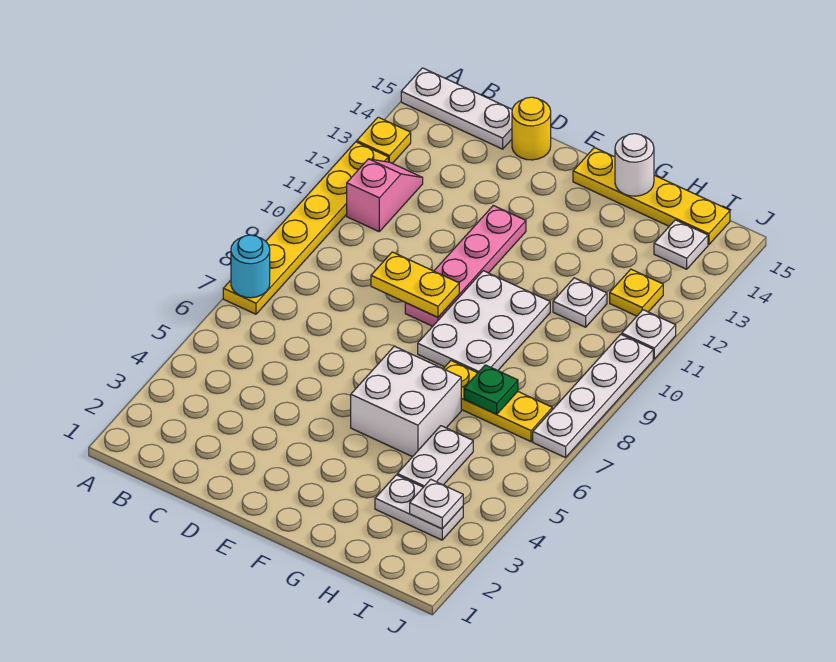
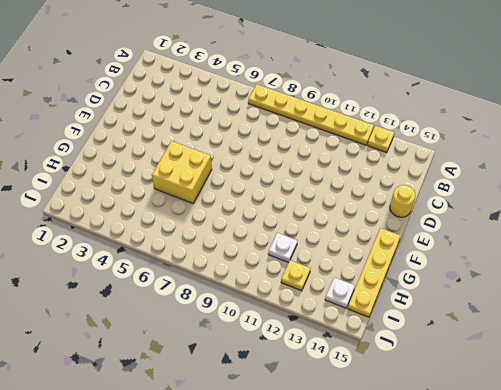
yellow brick F5:G6 level 1 -> white brick F5:G6 level 1
none -> white plate A15:C15 level 1
none -> pink slope B11:B12 level 1 top 11
none -> pink plate E9:E12 level 1

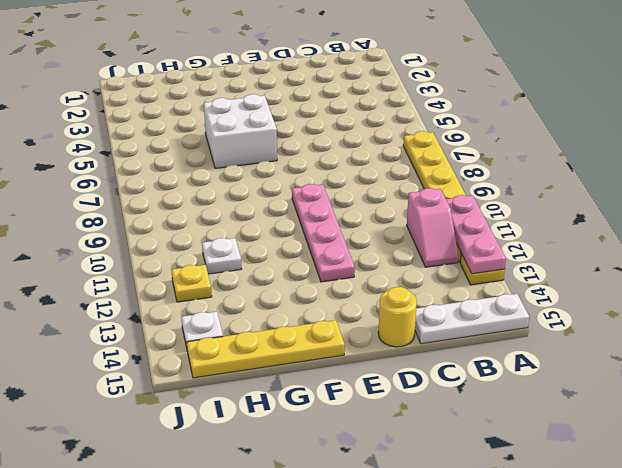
pink plate A11:A13 level 2 -> none
none -> white plate F8:G10 level 1
none -> yellow plate G7:I7 level 1
none -> white plate H3:I3 level 1

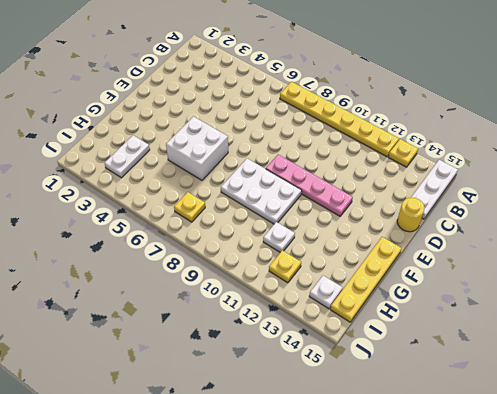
yellow plate I7 level 1 -> yellow plate G7:I7 level 1
none -> pink slope B11:B12 level 1 top 11
none -> white plate H4:H5 level 1
none -> white plate J7:J10 level 1

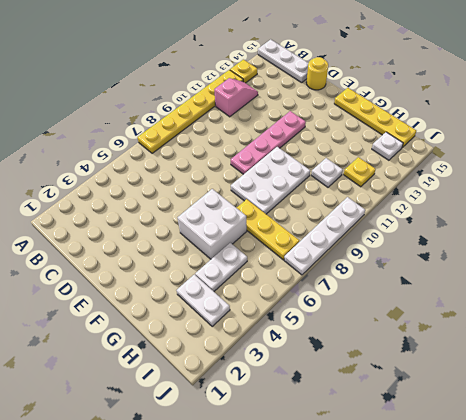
none -> white plate J11 level 1
none -> cyan round brick A7 level 2
none -> yellow plate D9:E9 level 2

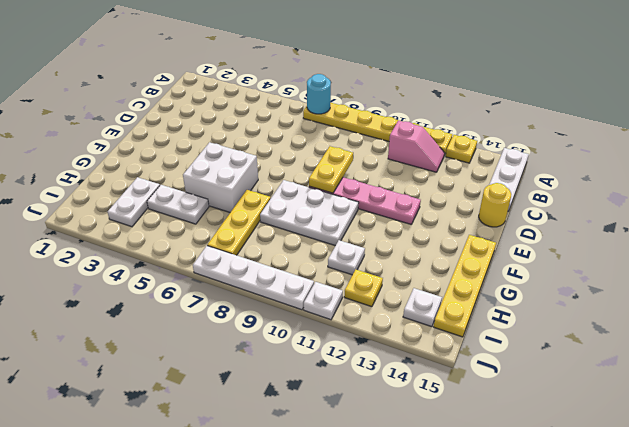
none -> white round brick G15 level 2
none -> green plate H7 level 2
none -> white plate I3 level 2

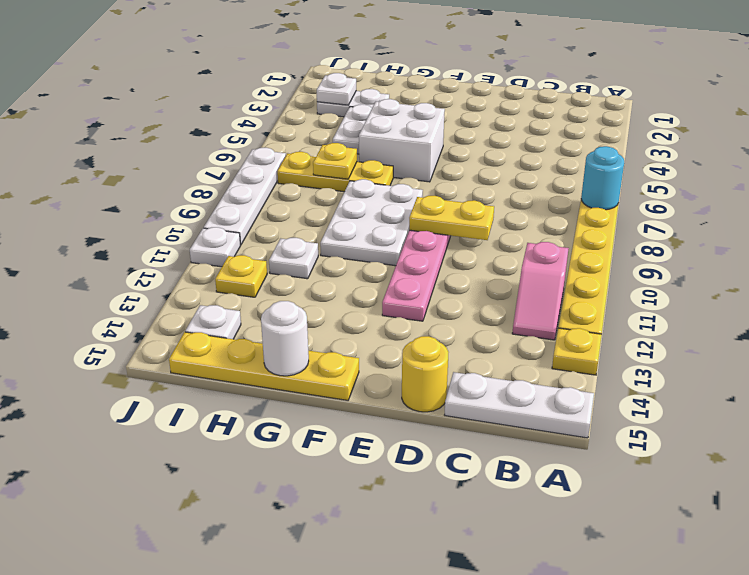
yellow plate H7 level 2 -> green plate H7 level 2

